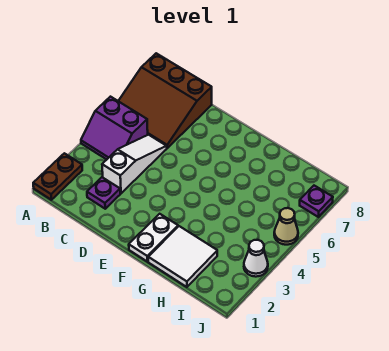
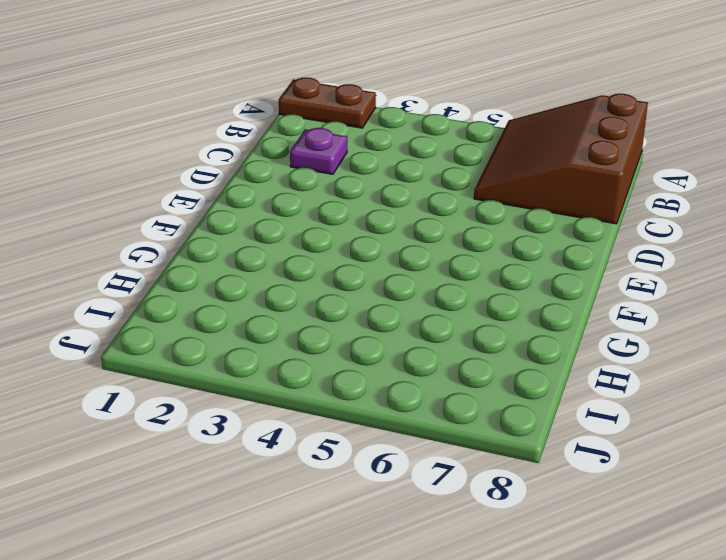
none -> purple slope A4:B5 level 1 top 5
none -> white slope C3:C5 level 1 top 3

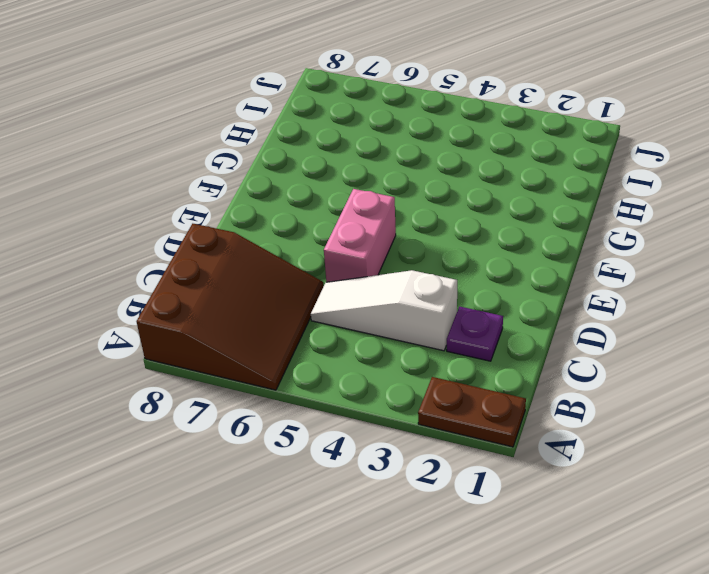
pink brick D5:E5 level 1 -> none
none -> purple slope A4:B5 level 1 top 5
none -> white plate F1:F2 level 1

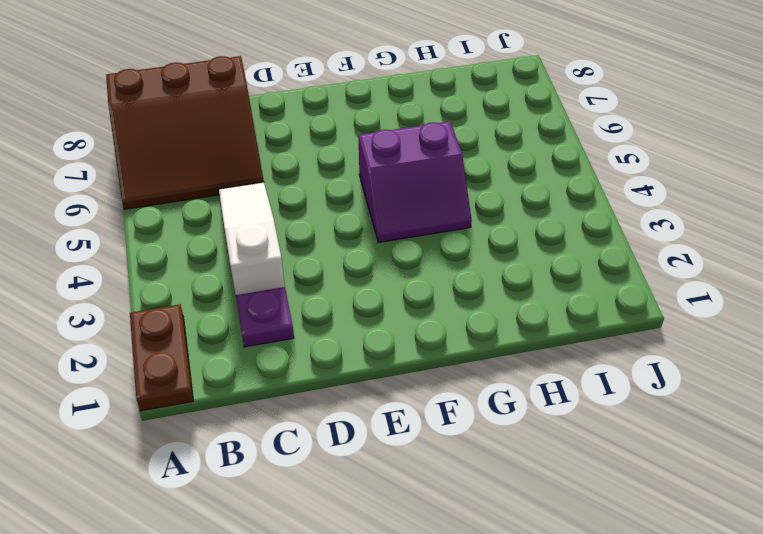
purple slope F4:G5 level 1 top 5 -> purple slope A4:B5 level 1 top 5
none -> white plate F1:F2 level 1
none -> white tile G1:H2 level 1

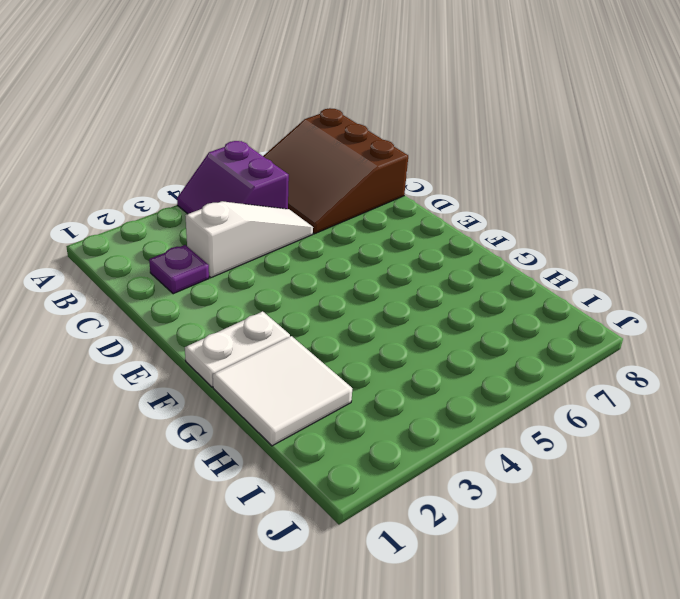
none -> brown plate A1:A2 level 1
none -> white cone J3 level 1

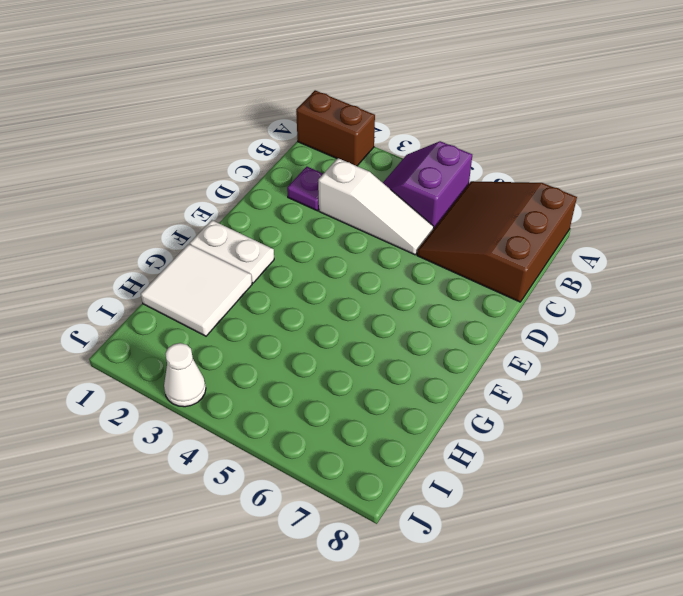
brown brick A1:A2 level 1 -> brown plate A1:A2 level 1
none -> tan cone J5 level 1
none -> purple plate J7 level 1

